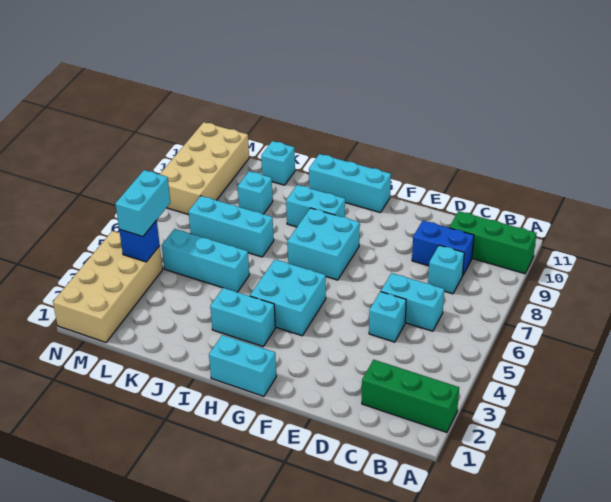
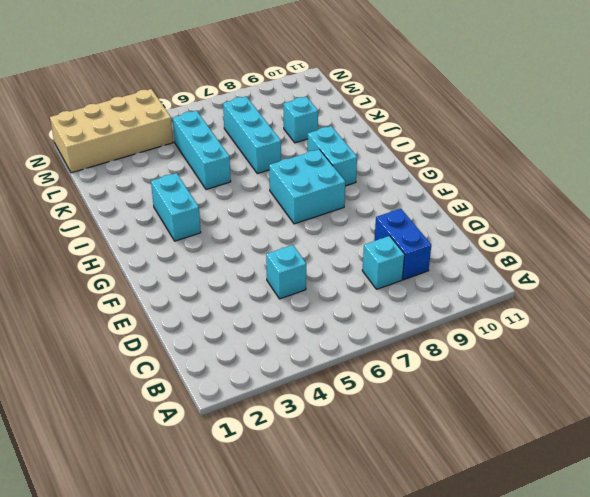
none -> green brick A2:C2 level 1
none -> green brick A10:C10 level 1
none -> cyan brick C6:D6 level 1

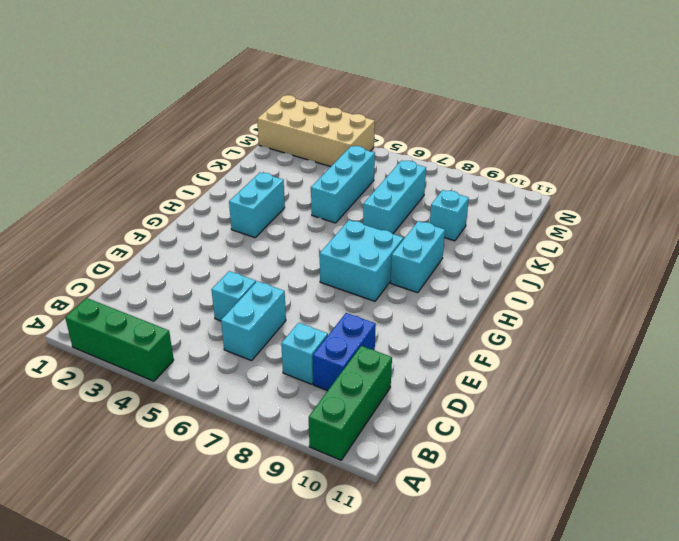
green brick A2:A4 level 1 -> green brick A2:C2 level 1
none -> cyan brick G1:H1 level 1
none -> cyan brick G4:H5 level 1
none -> cyan brick G11:I11 level 1

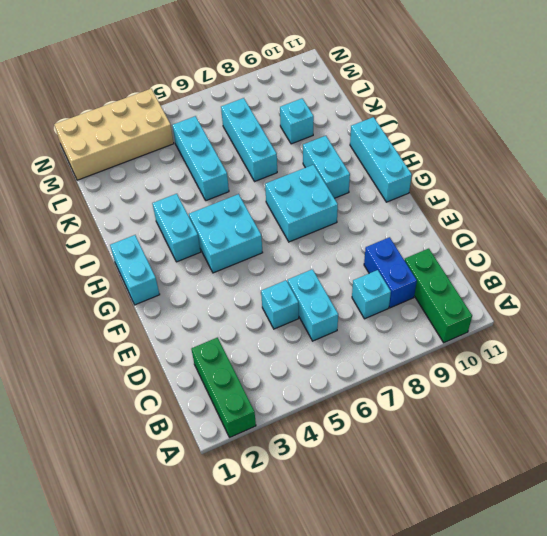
none -> cyan brick K11 level 1
none -> tan brick M8:N11 level 1
none -> blue brick M4 level 2

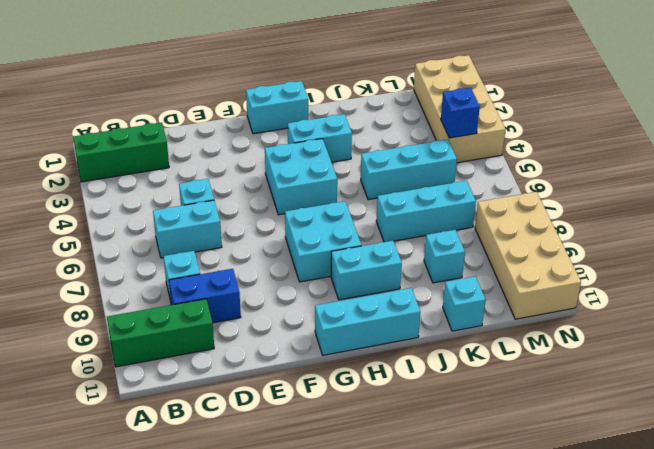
none -> cyan brick M4:M5 level 3

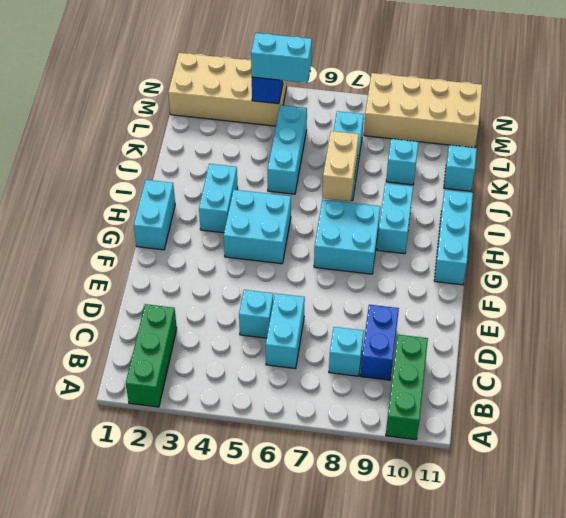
tan brick I7:J7 level 2 -> none

